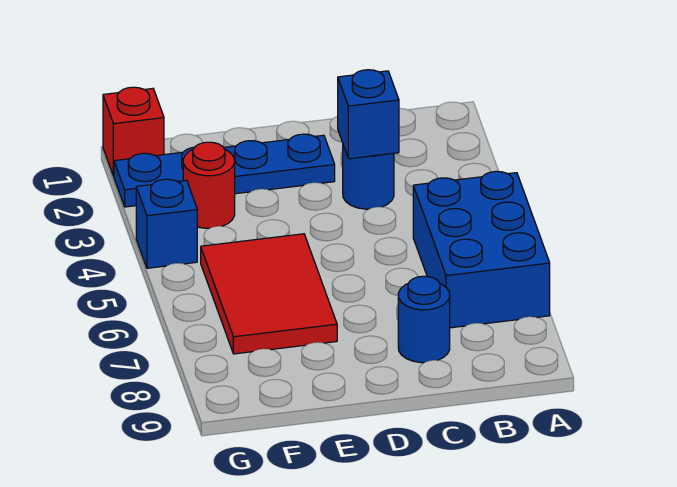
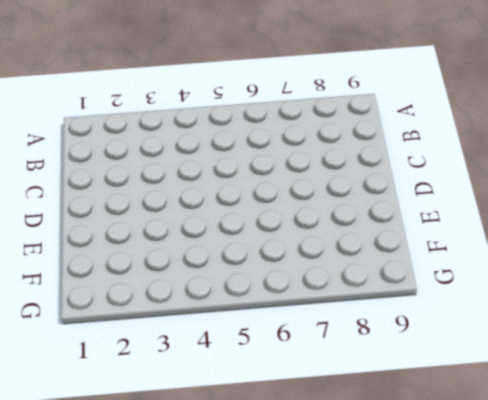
none -> blue brick A5:B7 level 1
none -> blue round brick C3 level 1

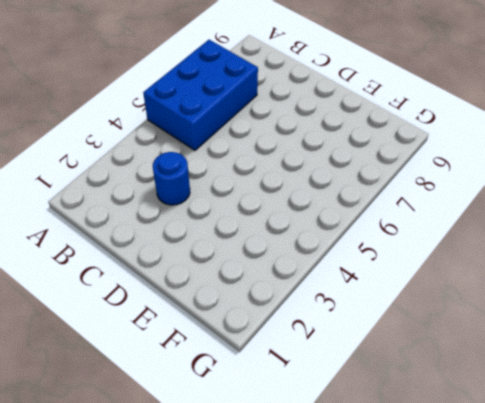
none -> blue round brick C8 level 1
none -> blue plate D2:G2 level 1

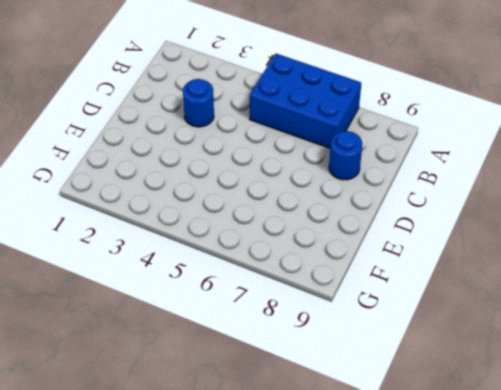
none -> blue plate D2:G2 level 1
none -> red tile E5:F7 level 1

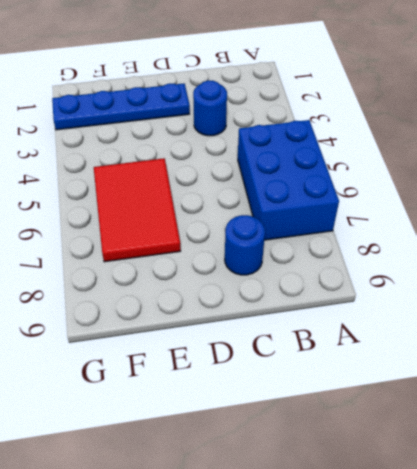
none -> red round brick F3 level 1
none -> red brick G1 level 1

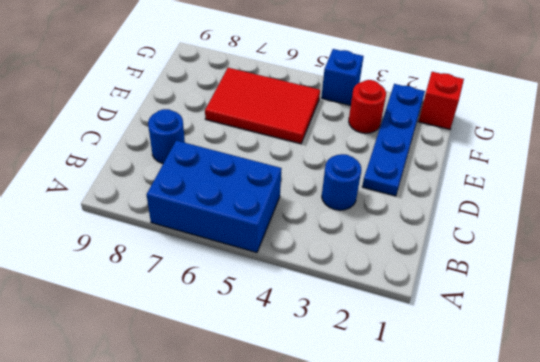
none -> blue brick C3 level 2

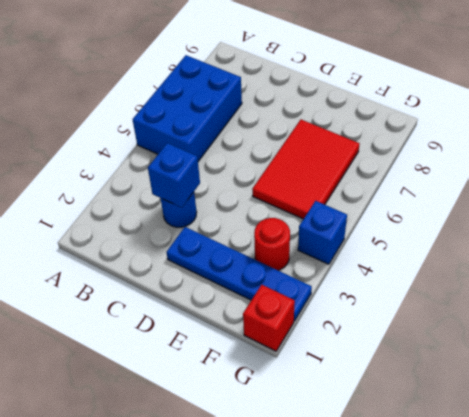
none -> blue round brick C8 level 1

